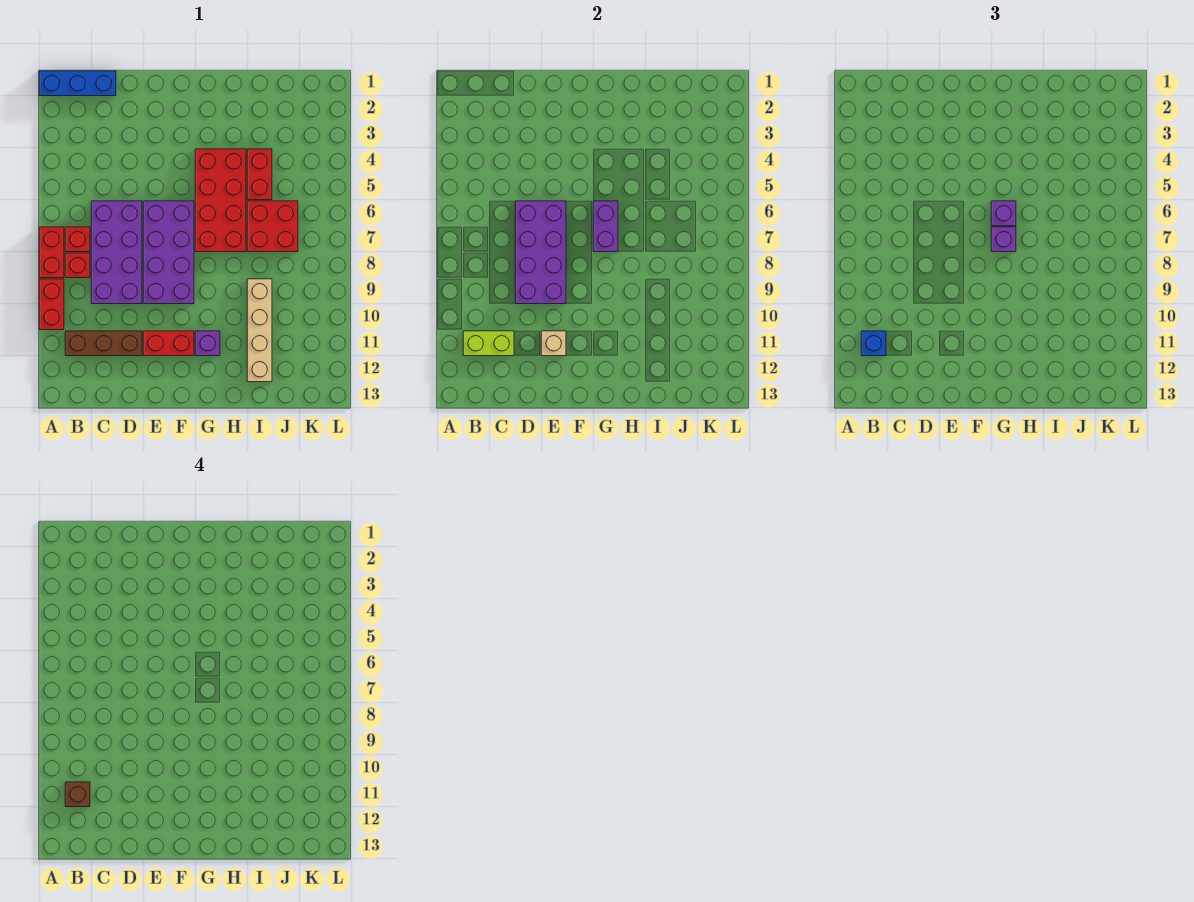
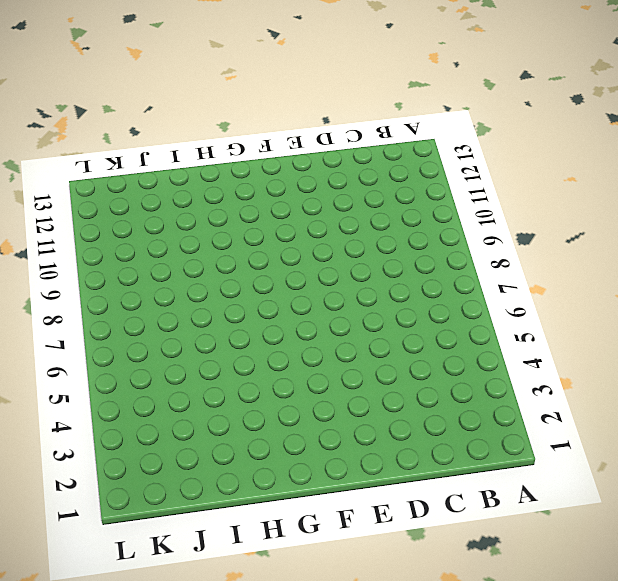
none -> blue brick A1:C1 level 1
none -> red brick A7:A8 level 1
none -> red brick A9:A10 level 1

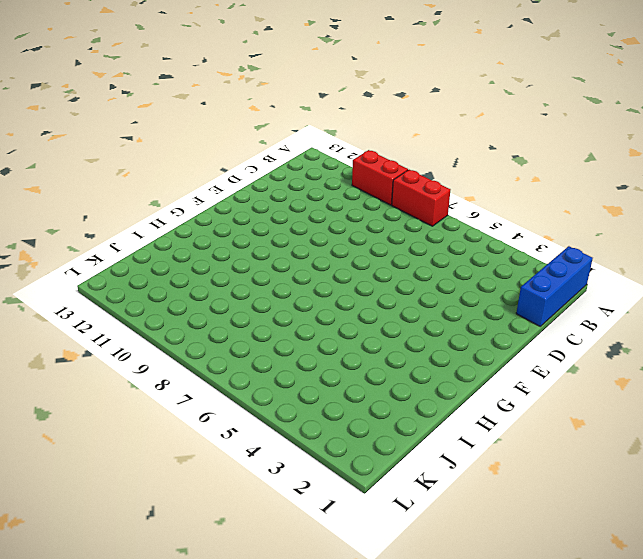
none -> red brick B7 level 1
none -> red brick B8 level 1
none -> brown brick B11:D11 level 1

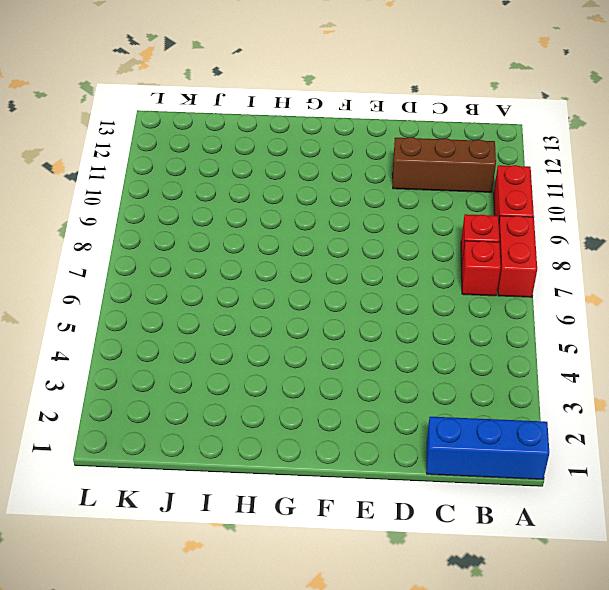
none -> purple brick C6:D9 level 1
none -> purple brick E6:F9 level 1
none -> red brick E11:F11 level 1

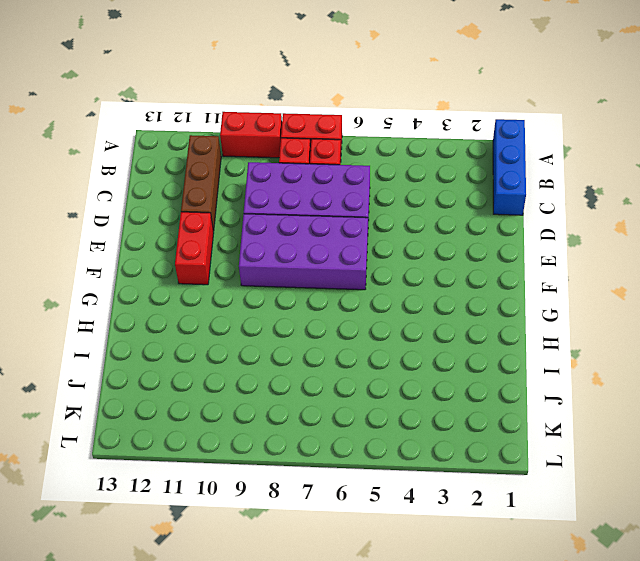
none -> red brick G4:H7 level 1
none -> purple brick G11 level 1
none -> red brick I4:I5 level 1

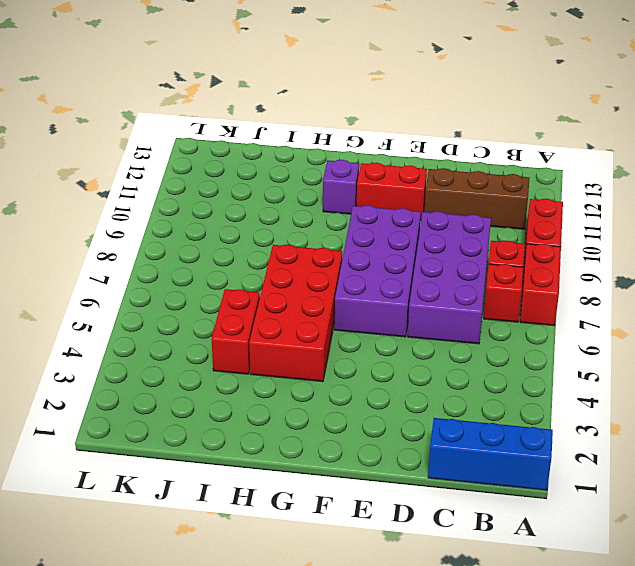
none -> red brick I6:J7 level 1
none -> tan brick I9:I12 level 1
none -> lime brick B11:C11 level 2

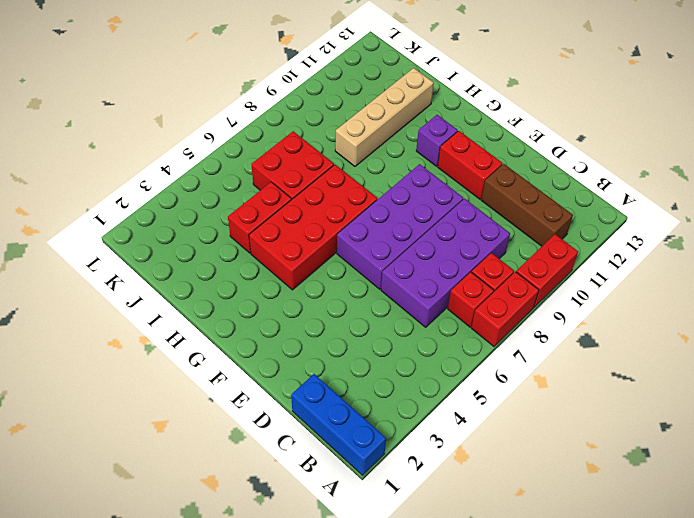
none -> lime brick B11:C11 level 2
none -> purple brick D6:E9 level 2
none -> tan brick E11 level 2

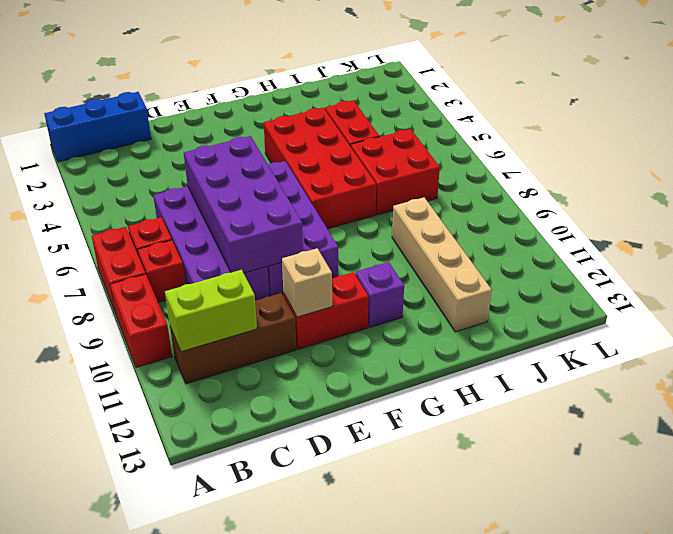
none -> purple brick G6:G7 level 2
none -> blue brick B11 level 3
none -> purple brick G6 level 3

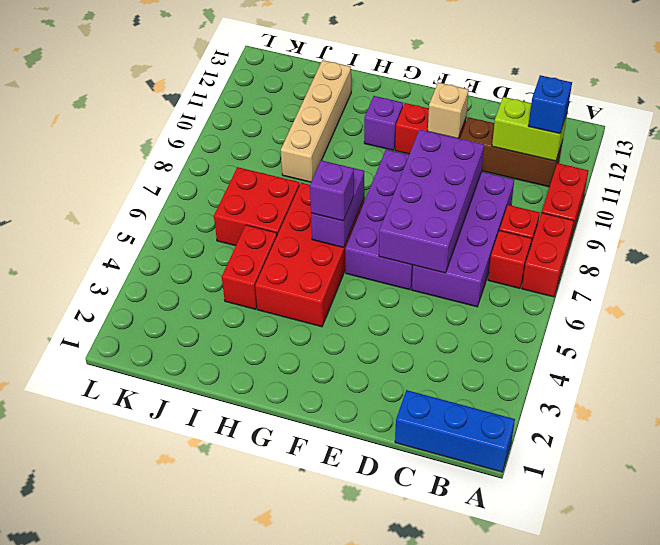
none -> purple brick G7 level 3
none -> brown brick B11 level 4

